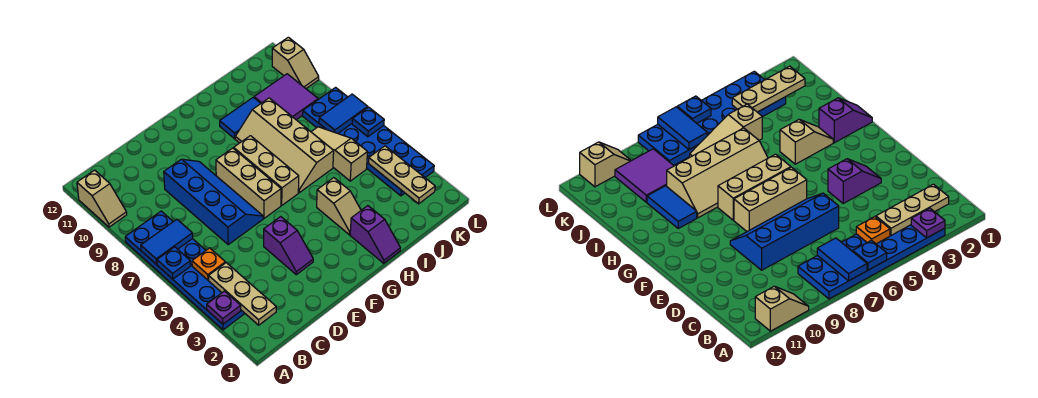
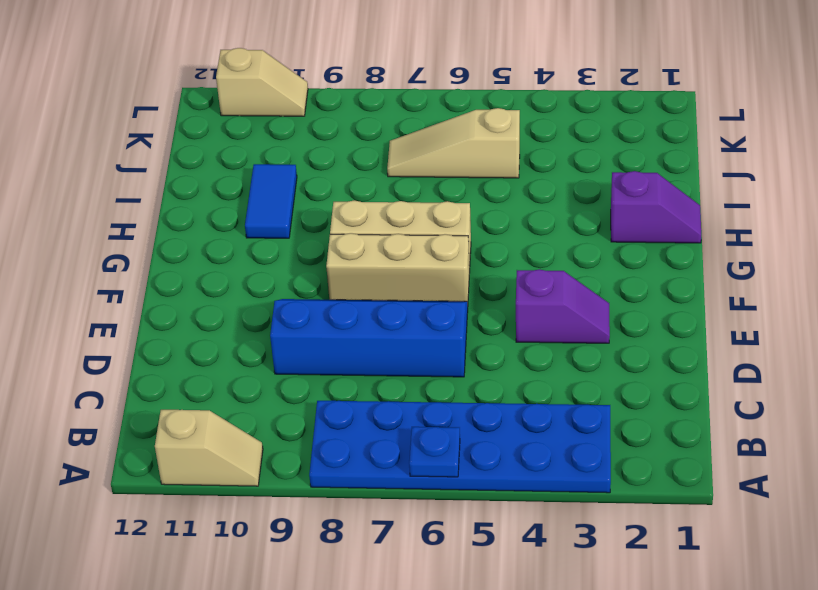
none -> tan slope H3:H4 level 1 top 4
none -> tan slope H6:I9 level 1 top I
none -> purple tile J9:K10 level 1

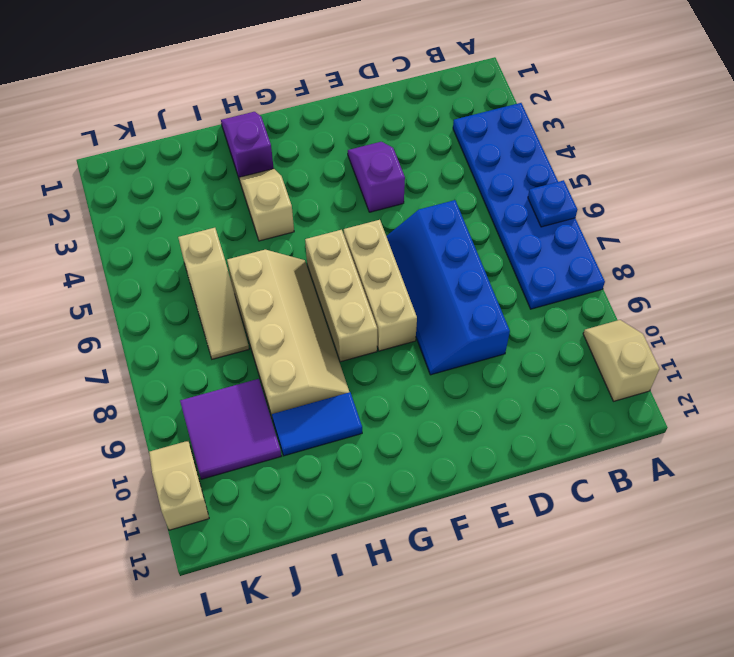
none -> blue plate K3:L8 level 1
none -> purple plate A3 level 2
none -> blue tile A7:B7 level 2

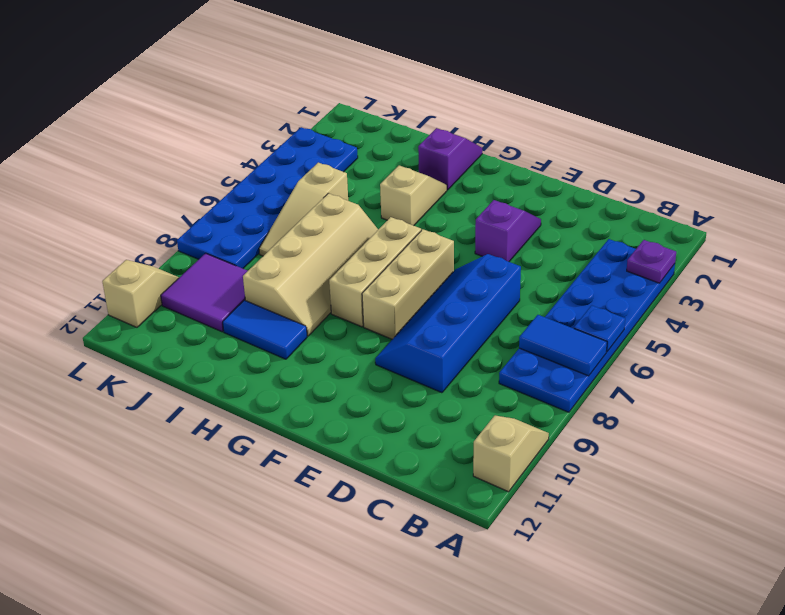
none -> tan plate B2:B4 level 2
none -> orange plate B5 level 2
none -> tan plate K2:K4 level 2

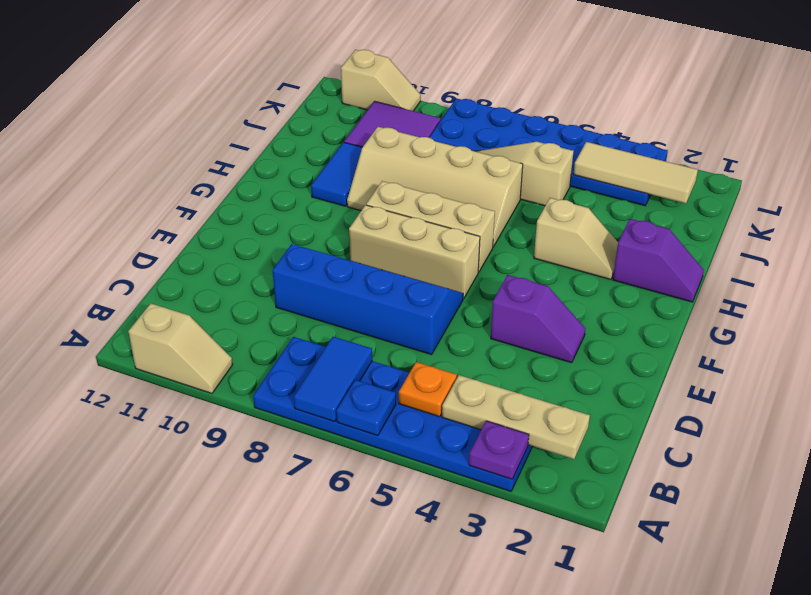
tan tile K2:K4 level 2 -> tan plate K2:K4 level 2
none -> blue tile K7:L7 level 2
none -> blue plate L6 level 2

